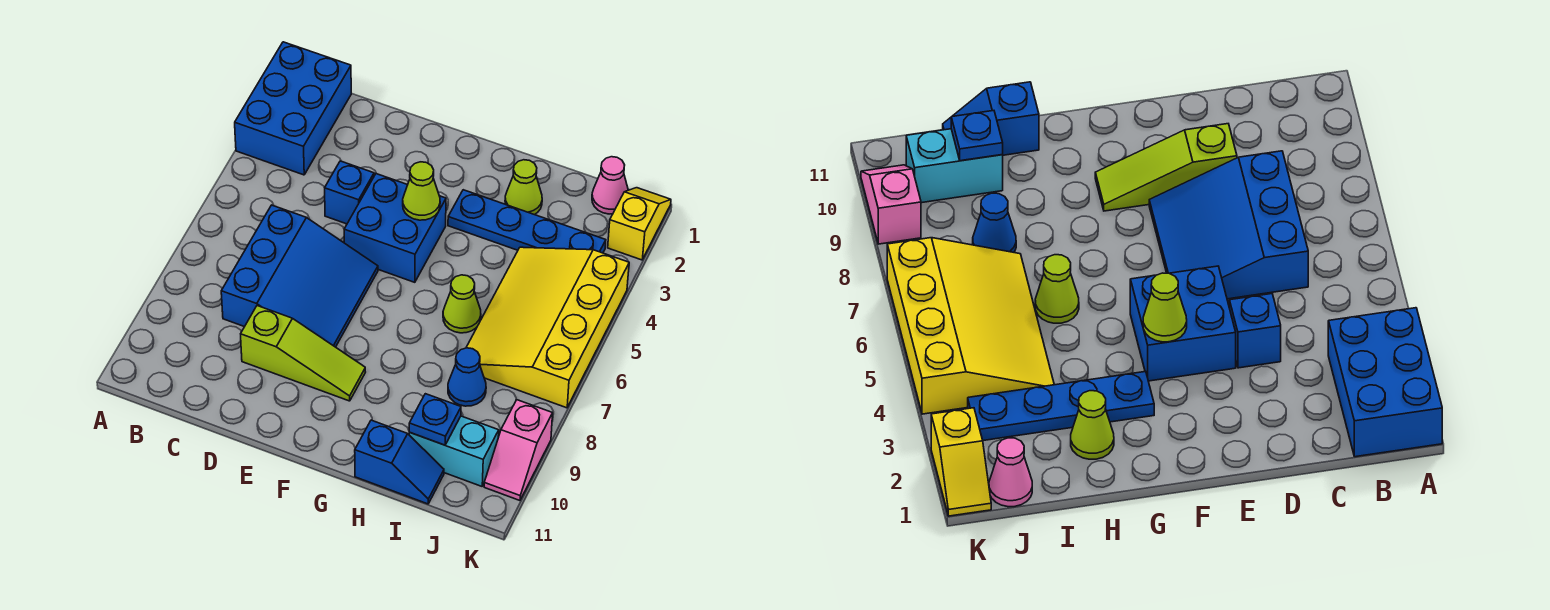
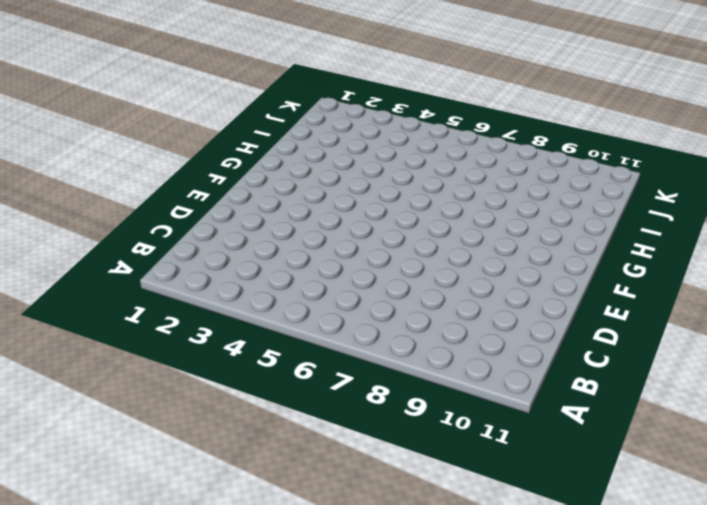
none -> blue brick A1:B3 level 1
none -> blue slope C6:E8 level 1 top C
none -> blue brick D4 level 1

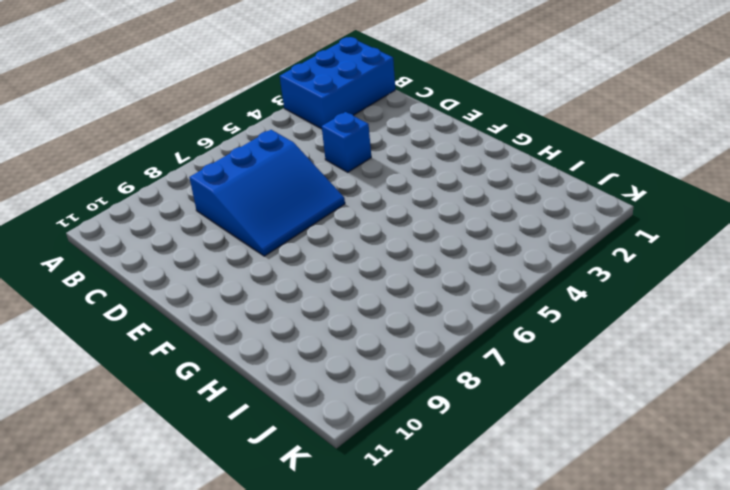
none -> lime slope D9:F9 level 1 top D
none -> blue brick E4:F5 level 1
none -> blue plate G3:J3 level 1

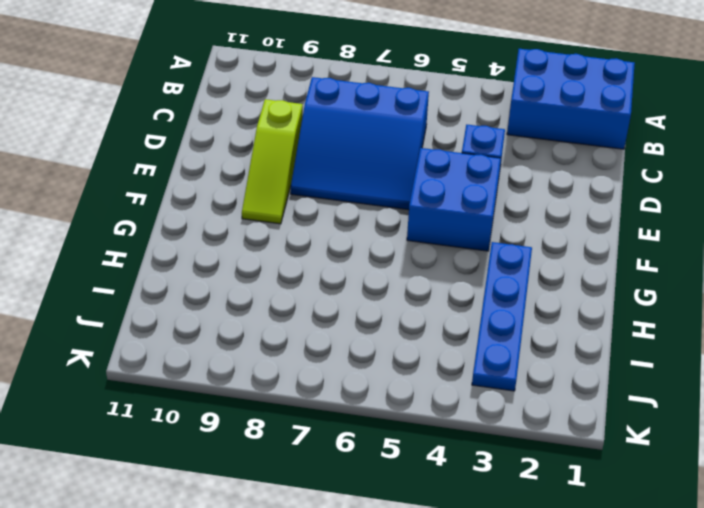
none -> lime cone H2 level 1
none -> lime cone H6 level 1
none -> blue slope H11:I11 level 1 top H

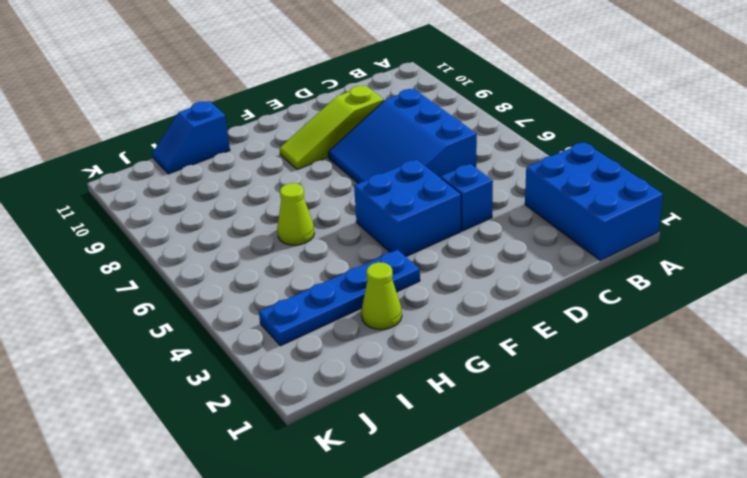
none -> yellow slope I4:K7 level 1 top K
none -> blue cone I8 level 1
none -> cyan brick I10:J10 level 1

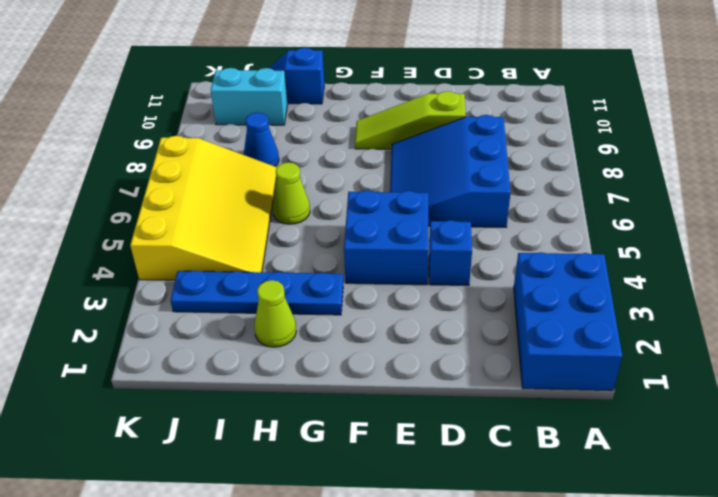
none -> pink cone J1 level 1
none -> yellow slope K1:K2 level 1 top 2
none -> pink slope K9:K10 level 1 top 9

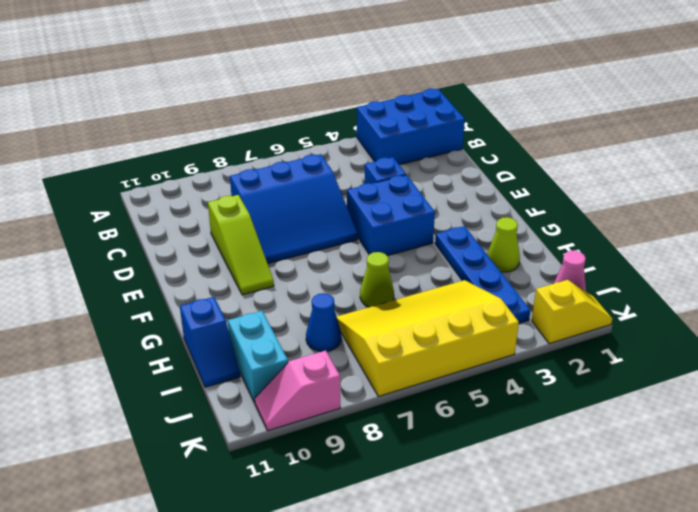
none -> lime cone F4 level 2
none -> blue plate I10 level 2

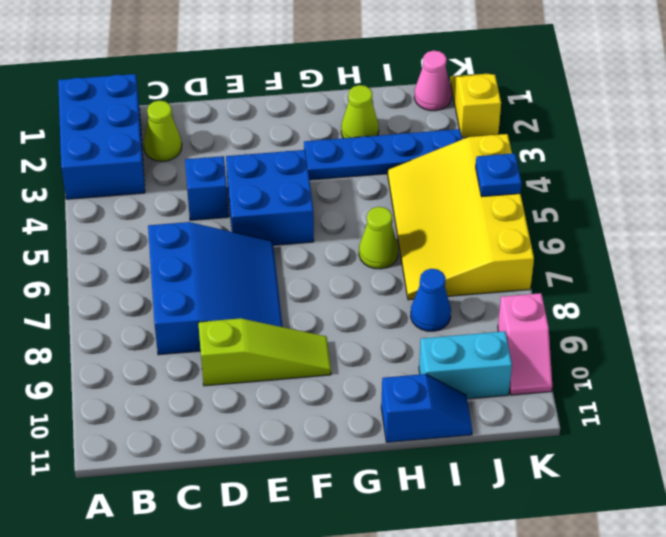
lime cone C2 level 1 -> lime cone F4 level 2
blue plate K5 level 2 -> blue plate I10 level 2

